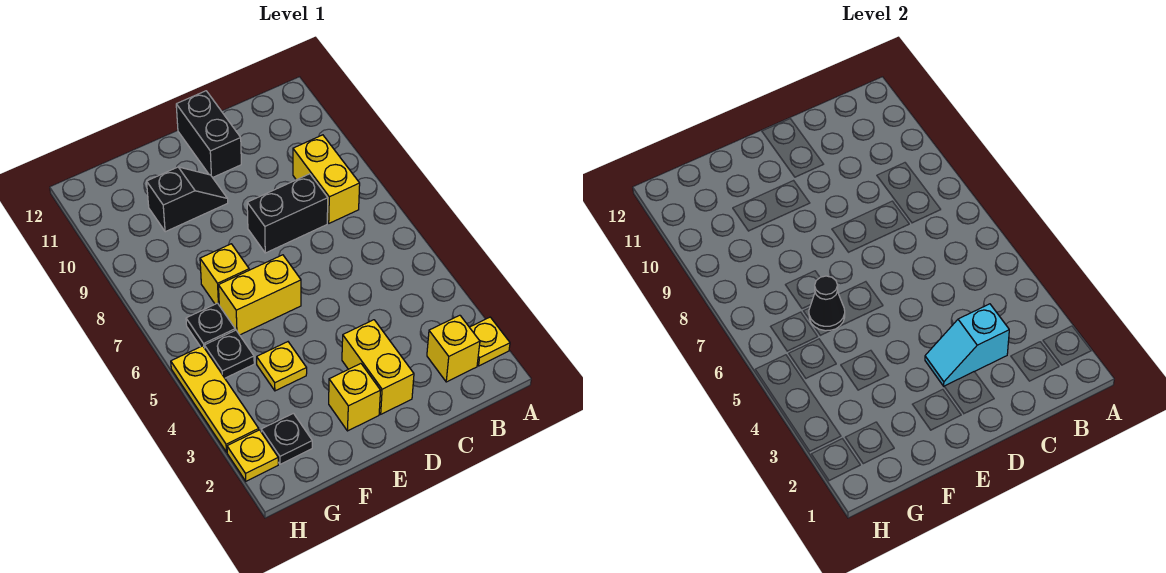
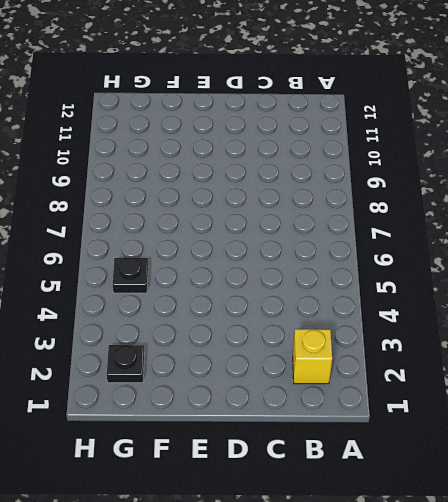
none -> yellow plate A2 level 1
none -> yellow brick B8:B9 level 1
none -> black brick C8:D8 level 1

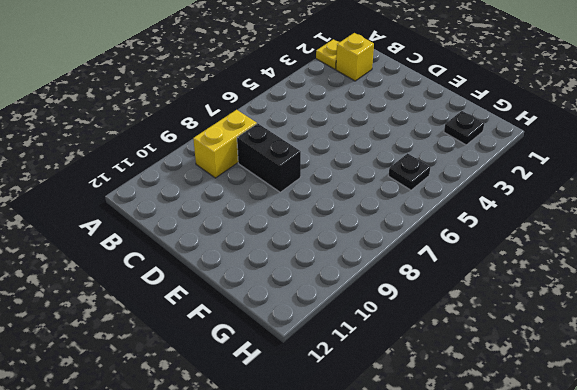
none -> yellow brick D2:D3 level 1
none -> black brick D11:D12 level 1
none -> yellow brick E2 level 1

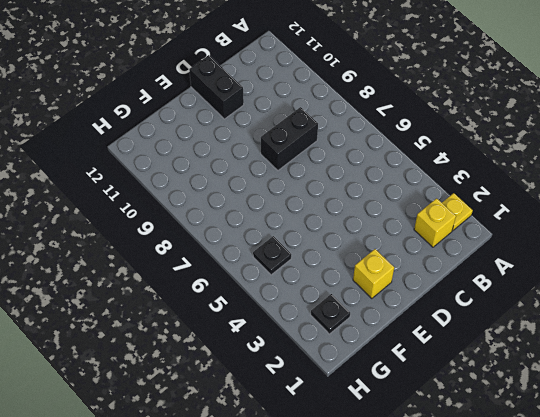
none -> yellow brick B8:B9 level 1
none -> yellow brick D2:D3 level 1
none -> yellow brick E6:F6 level 1

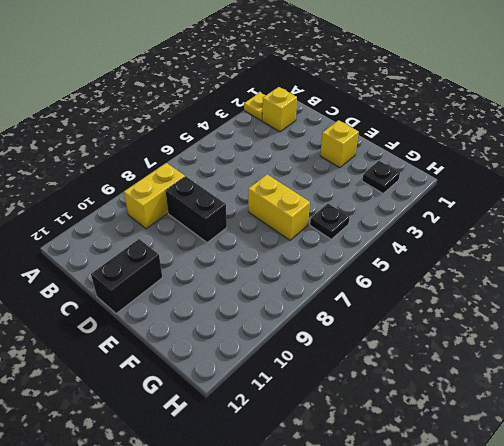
none -> yellow brick D2:D3 level 1
none -> black slope E10:F10 level 1 top F
none -> yellow plate F4 level 1

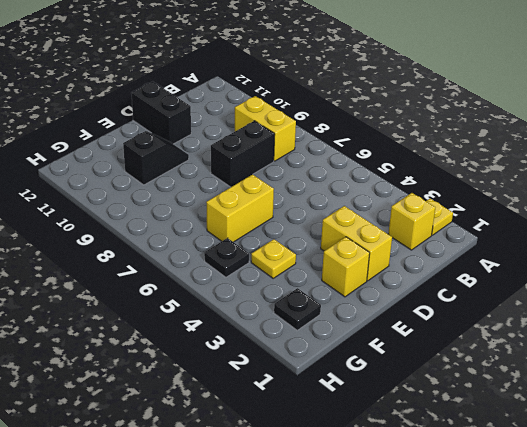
none -> yellow brick F7 level 1
none -> black plate G6 level 1
none -> yellow plate H2 level 1

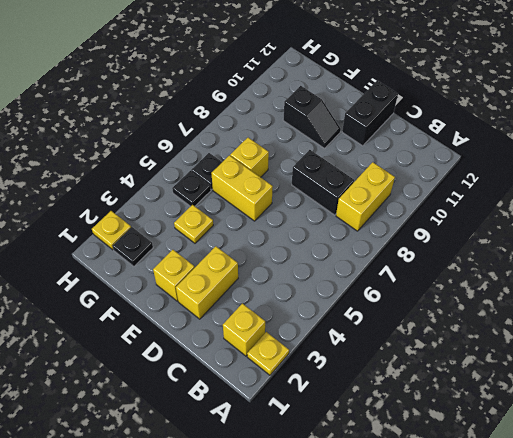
none -> yellow plate H3:H5 level 1
none -> cyan slope C3:D3 level 2 top C
none -> black cone F6 level 2

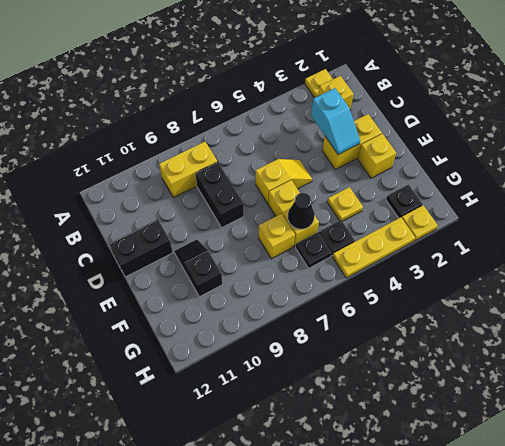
yellow slope D5:D6 level 1 top 6 -> none

